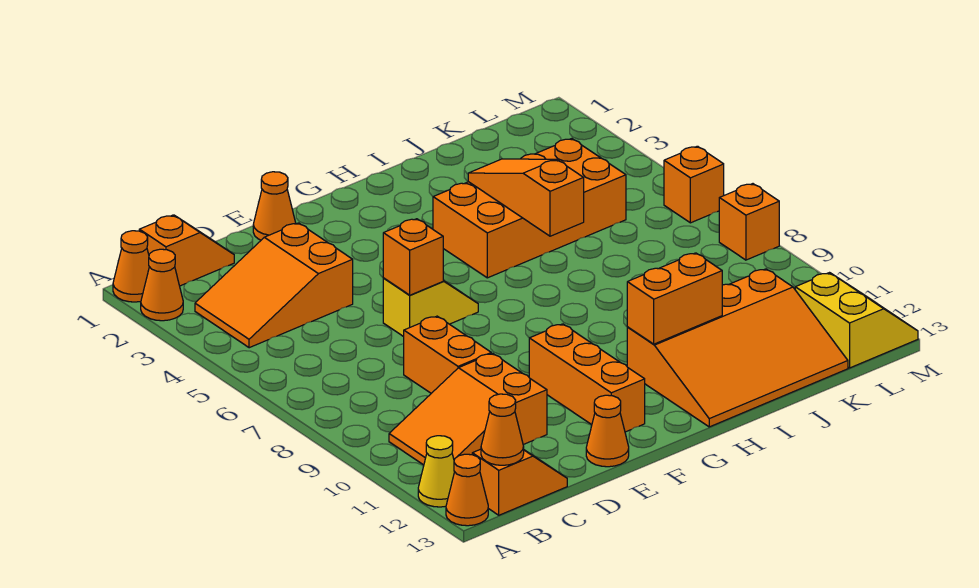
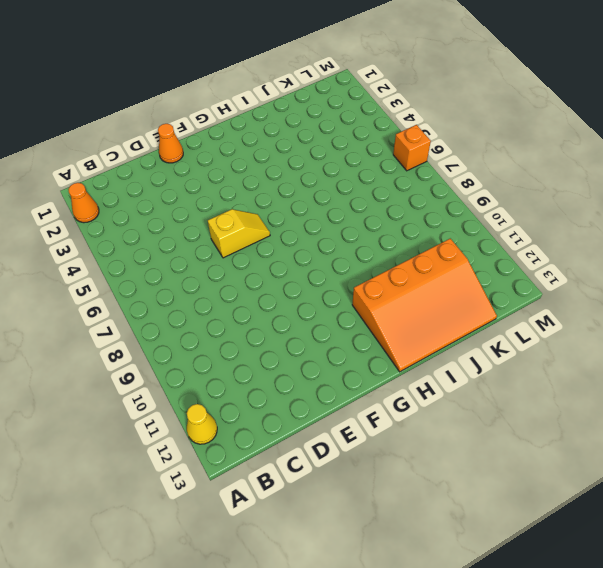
none -> orange cone A1 level 1
none -> orange cone A13 level 1
none -> orange slope B1:C1 level 1 top B

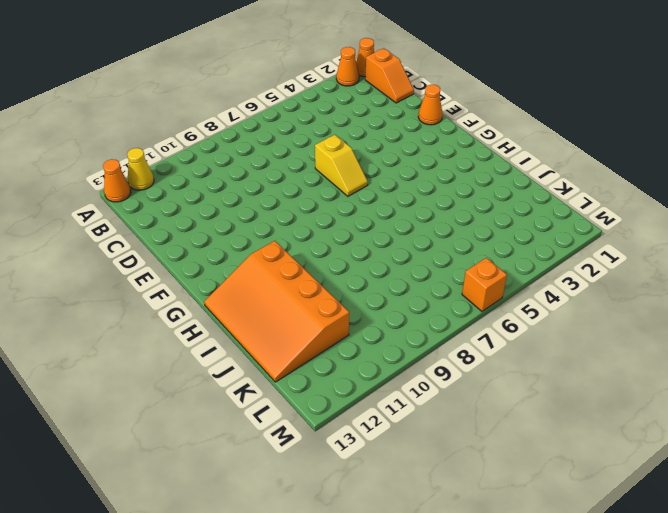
none -> orange slope B3:D4 level 1 top D
none -> orange slope B10:D11 level 1 top D
none -> orange slope B13:C13 level 1 top B

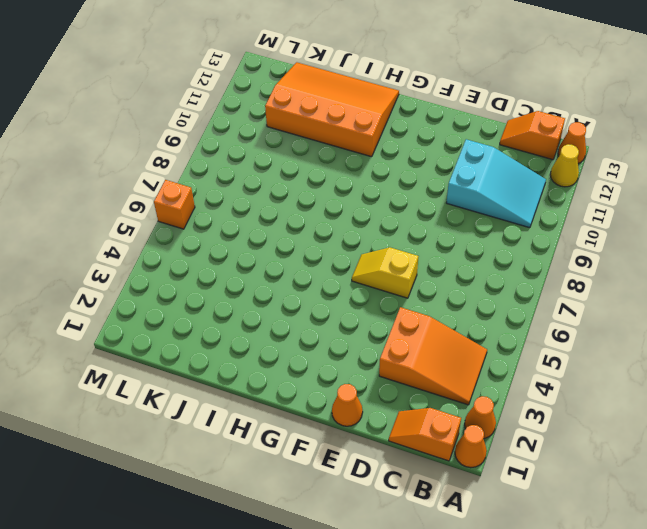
cyan slope B10:D11 level 1 top D -> orange slope B10:D11 level 1 top D
none -> orange brick D8:D9 level 1
none -> orange cone E13 level 1
none -> orange brick F10:F12 level 1

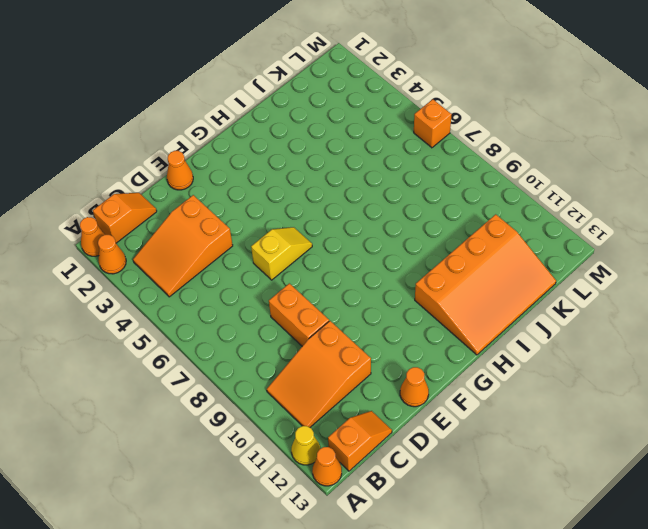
none -> orange brick F10:F12 level 1
none -> orange brick H4:K5 level 1
none -> yellow slope L12:M13 level 1 top L

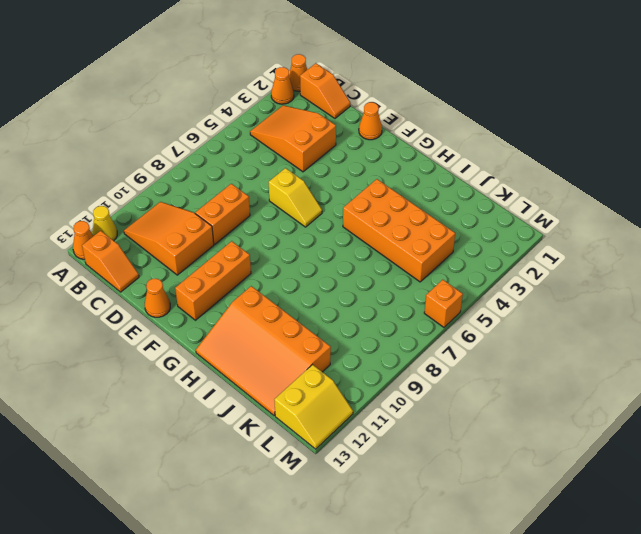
none -> orange brick M8 level 1
none -> orange cone B13 level 2
none -> orange brick E6 level 2

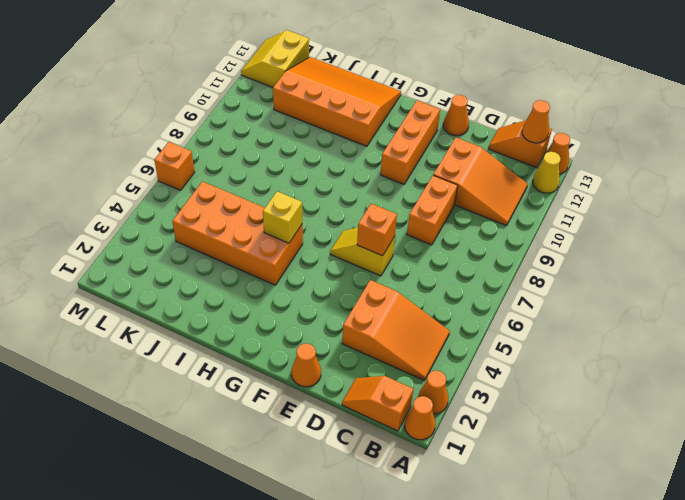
yellow brick H5 level 2 -> none
none -> orange brick M8 level 1
none -> orange brick H11:I11 level 2
none -> orange slope I4:I6 level 2 top 6

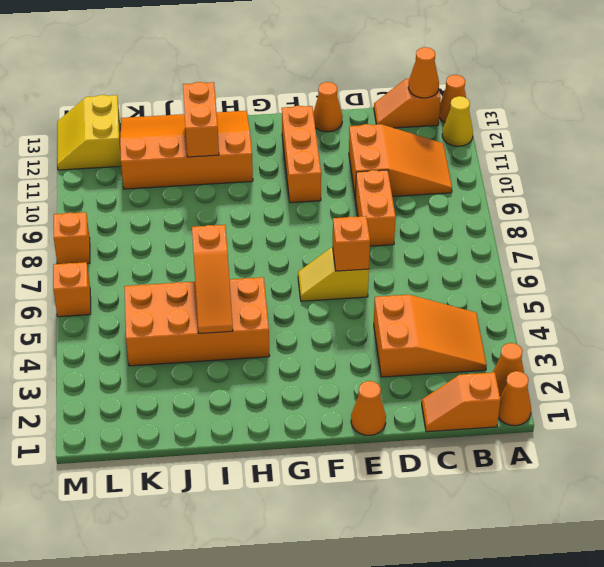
orange brick I11:I12 level 2 -> orange brick H11:I11 level 2

